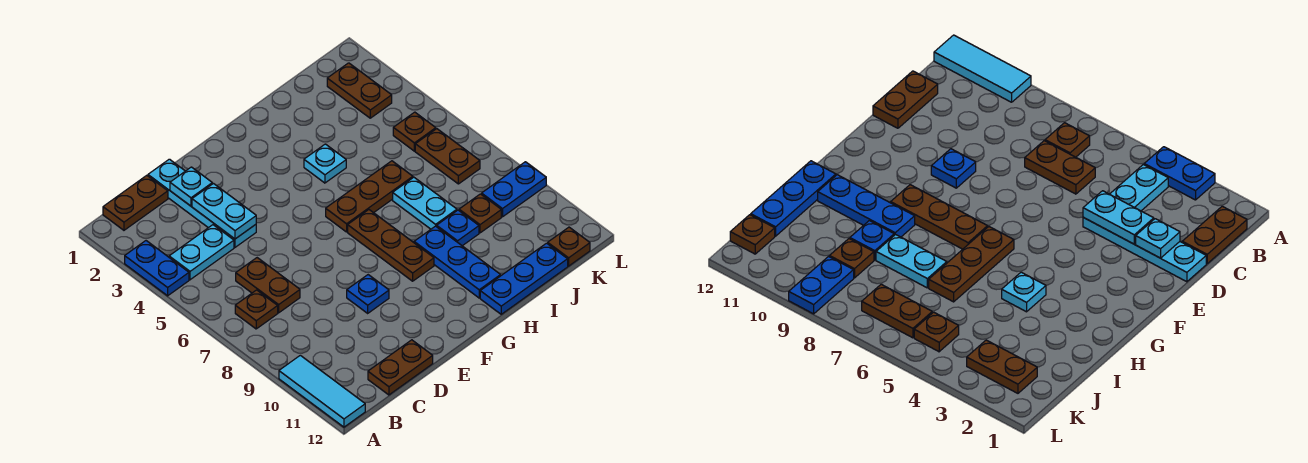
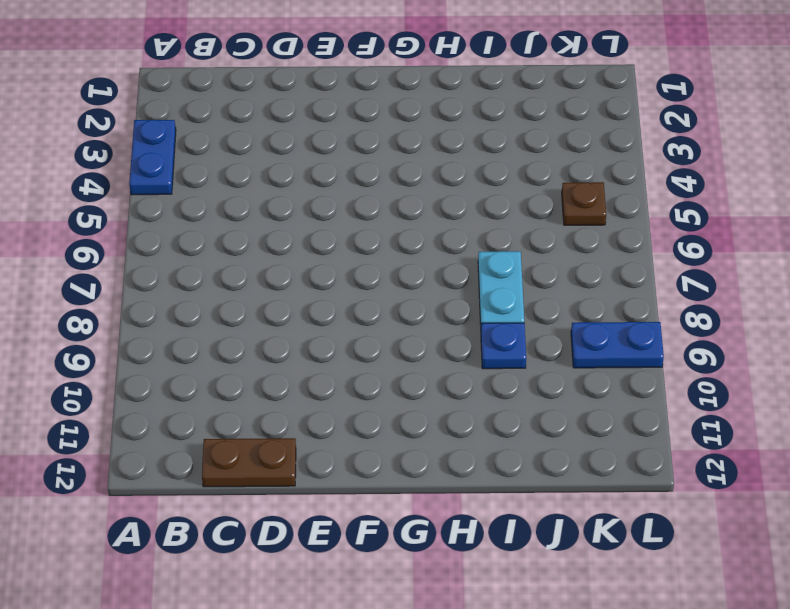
none -> cyan tile A10:A12 level 1
none -> brown plate B1:C1 level 1
none -> cyan plate B4:C4 level 1

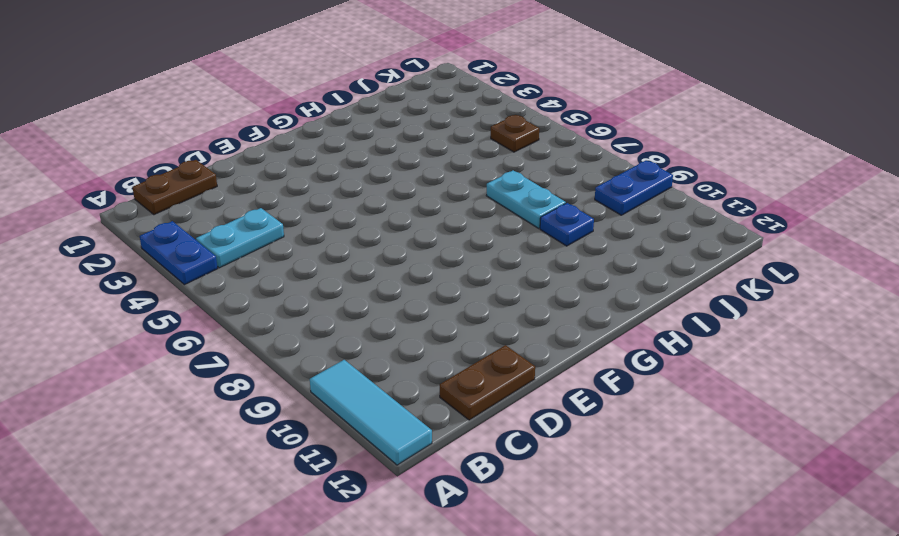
none -> brown plate B7 level 1
none -> brown plate C6:C7 level 1
none -> cyan plate D1:D4 level 1

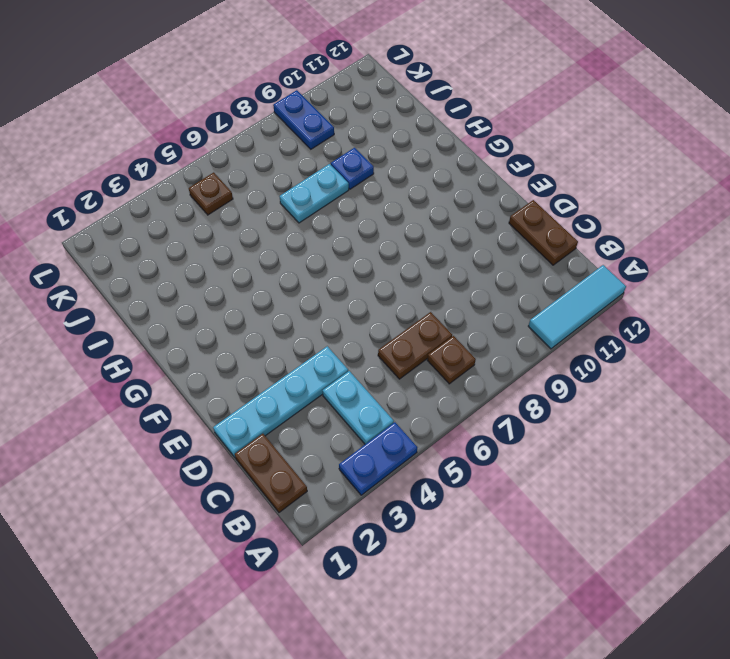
none -> blue plate E9 level 1
none -> brown plate G6:I6 level 1
none -> brown plate G7:G9 level 1

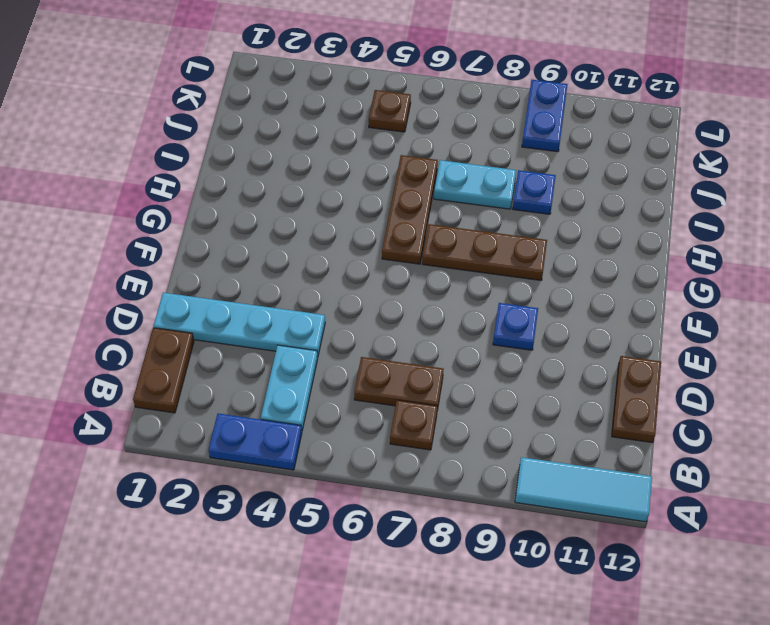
none -> cyan plate H4 level 1
none -> blue plate H9:H11 level 1
none -> blue plate H12:J12 level 1

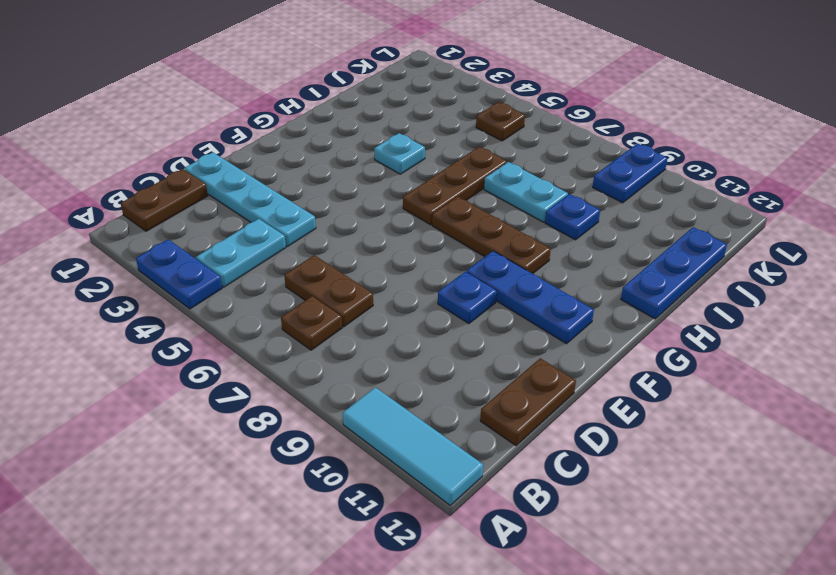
blue plate F9:F11 level 1 -> blue plate H9:H11 level 1
none -> brown plate J9 level 1
none -> brown plate K2:K3 level 1
none -> brown plate K6:K7 level 1

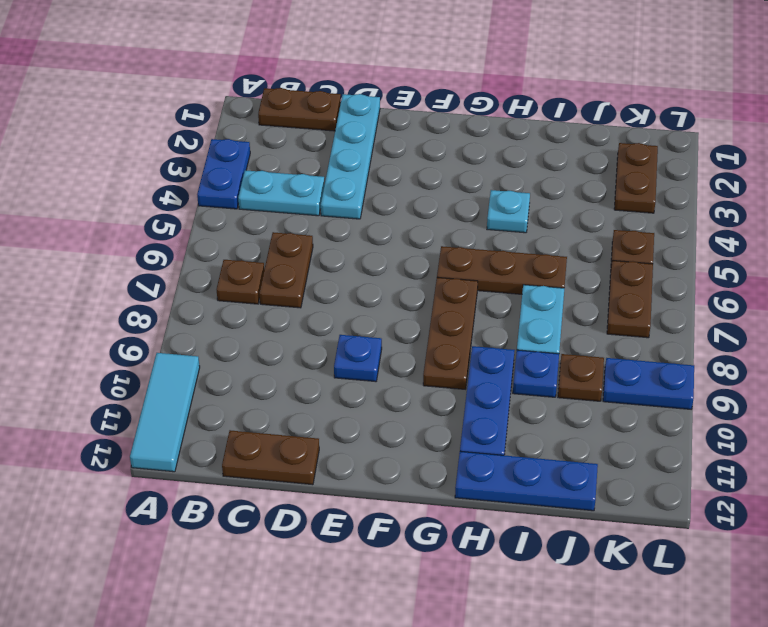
none -> brown plate K12 level 1
none -> cyan plate D2 level 2
none -> cyan plate D3:D4 level 2

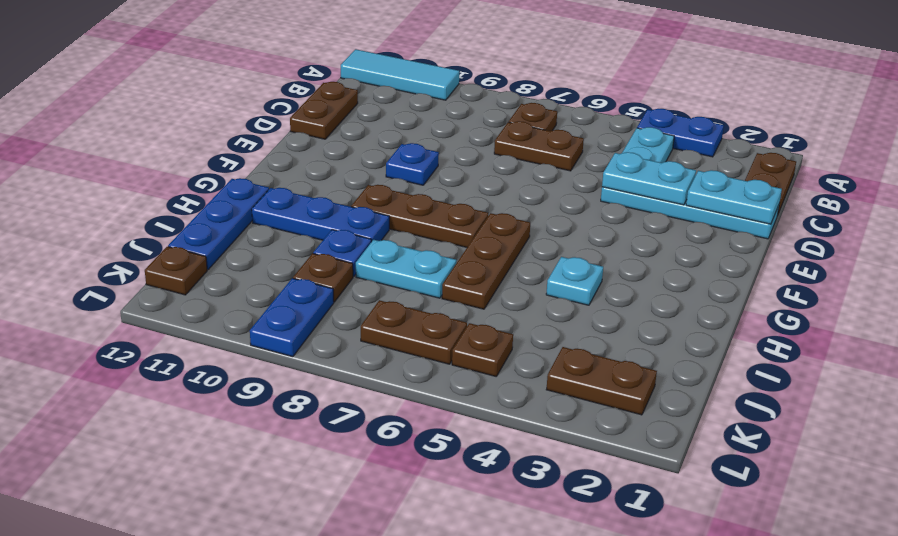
cyan plate D1:D2 level 2 -> cyan plate D2 level 2

